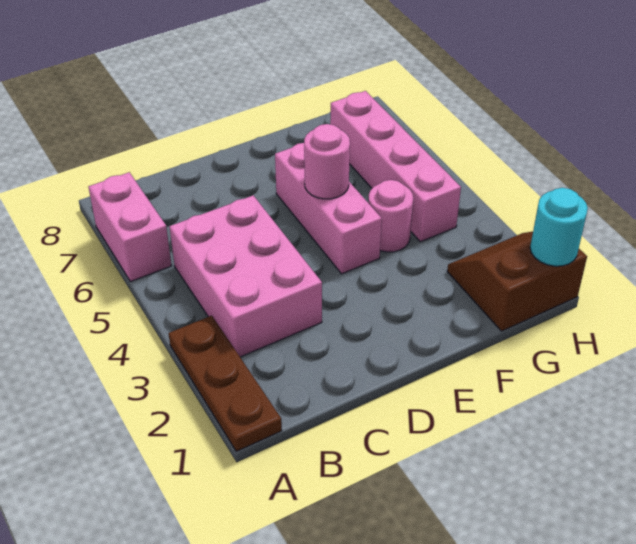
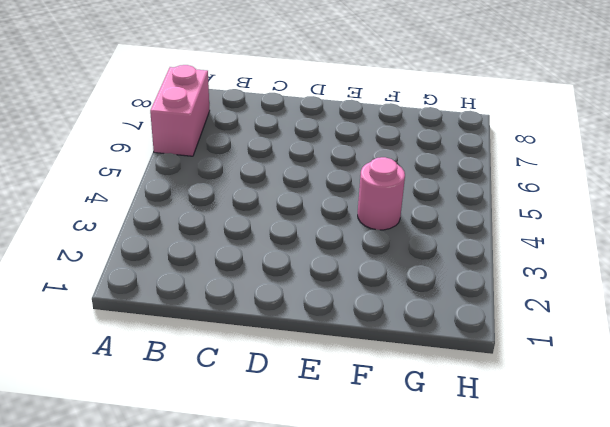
none -> brown plate A1:A3 level 1
none -> pink brick B3:C5 level 1

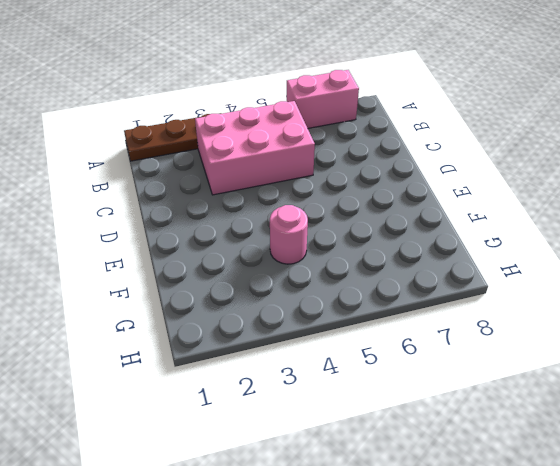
none -> pink brick E4:E6 level 1
none -> brown slope G1:H2 level 1 top 1

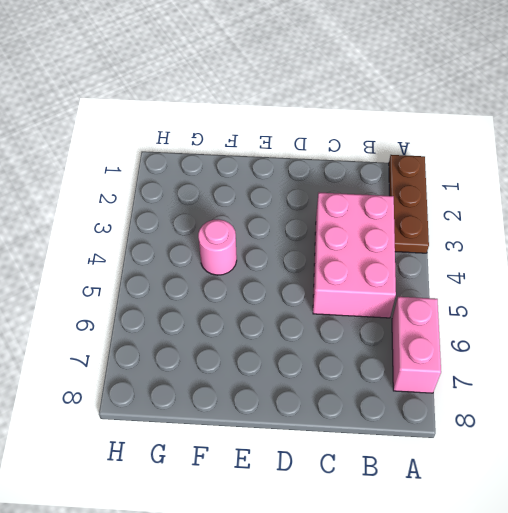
none -> pink brick E4:E6 level 1
none -> brown slope G1:H2 level 1 top 1

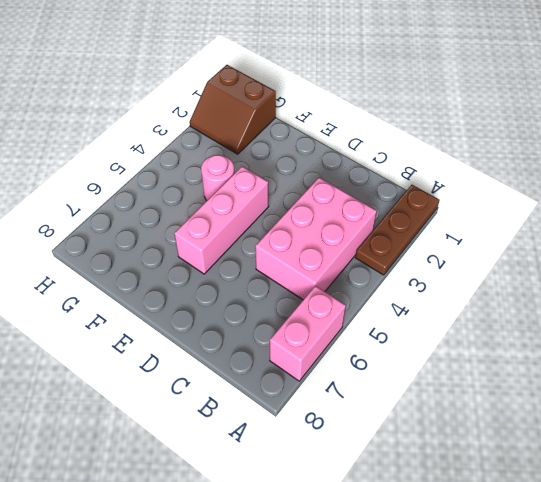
none -> pink brick G4:G7 level 1
none -> pink round brick E5 level 2

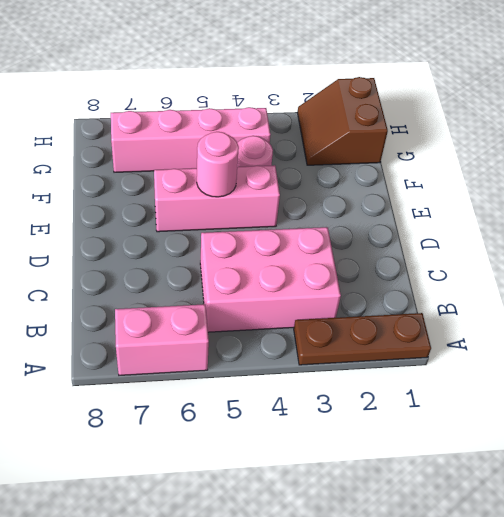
none -> cyan round brick H1 level 2

